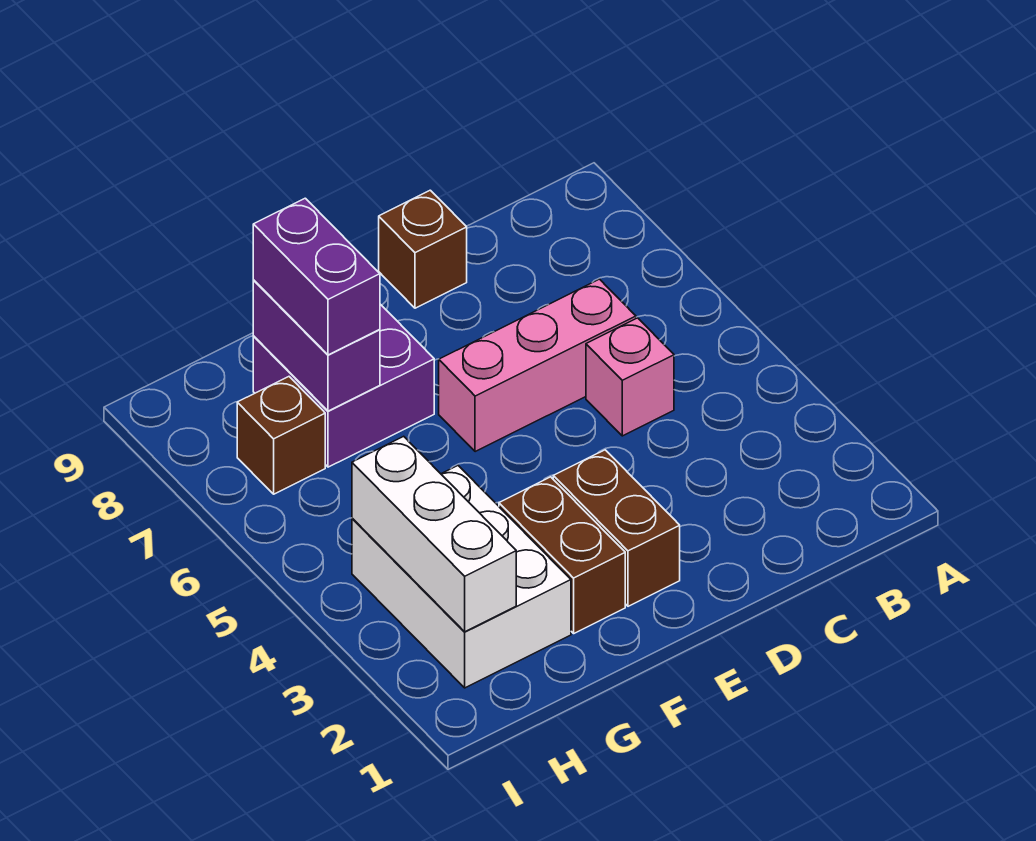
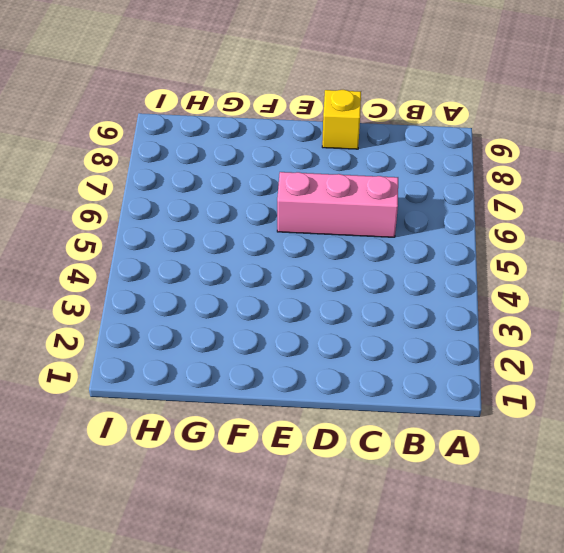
yellow brick D9 level 1 -> brown brick D9 level 1
none -> pink brick C5 level 1
none -> brown brick E2:E3 level 1

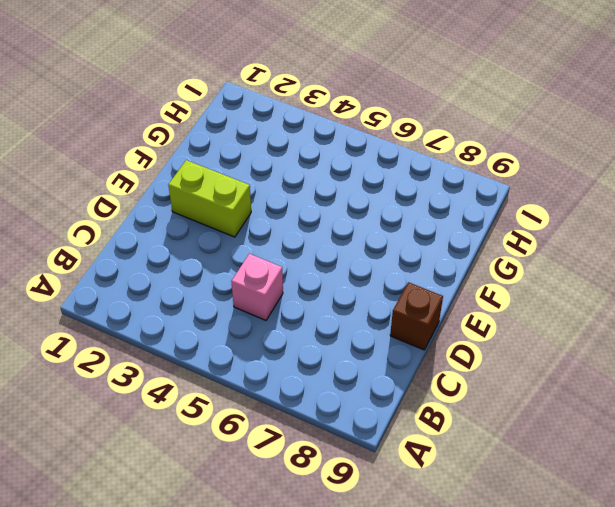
lime brick E2:E3 level 1 -> brown brick E2:E3 level 1
none -> pink brick C6:E6 level 1
none -> brown brick F2:F3 level 1

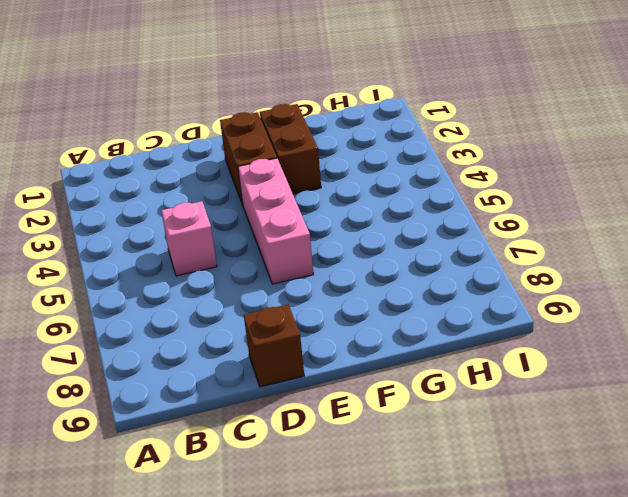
pink brick E4:E6 level 1 -> pink brick C6:E6 level 1
none -> purple brick F7:G8 level 1
none -> white brick G2:H4 level 1

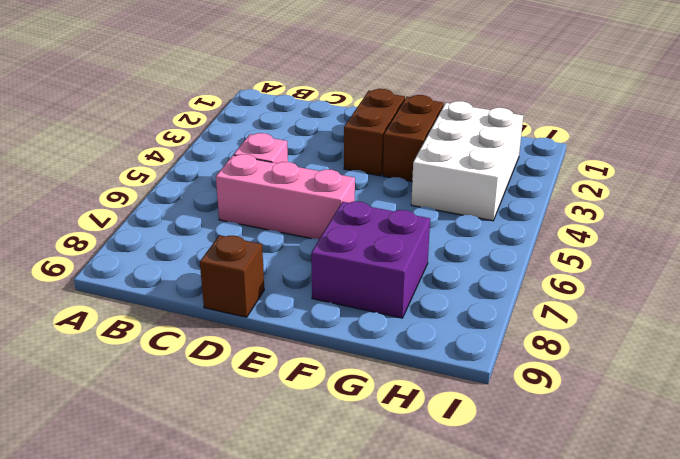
none -> brown brick H7 level 1
none -> purple brick G7:G8 level 2

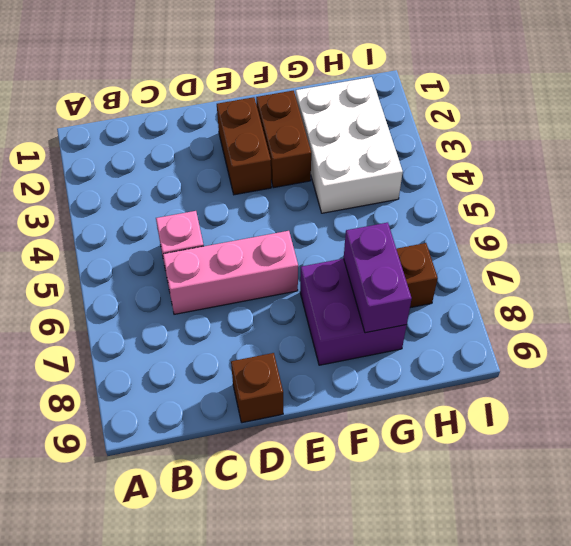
none -> white brick H2:H4 level 2
none -> purple brick G7:G8 level 3

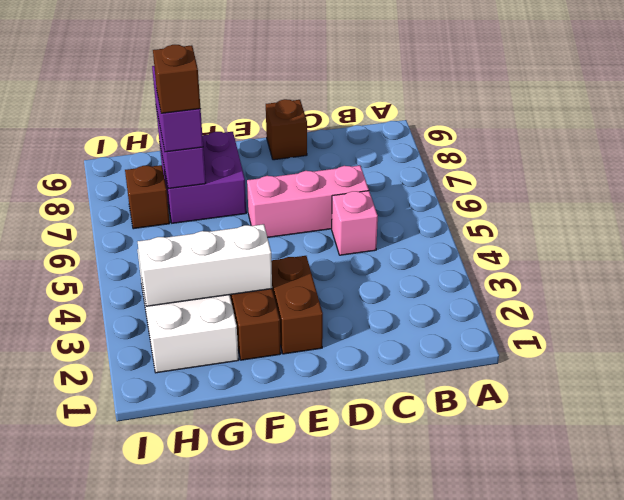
white brick F3:H3 level 2 -> white brick H2:H4 level 2
brown brick G7 level 4 -> none

